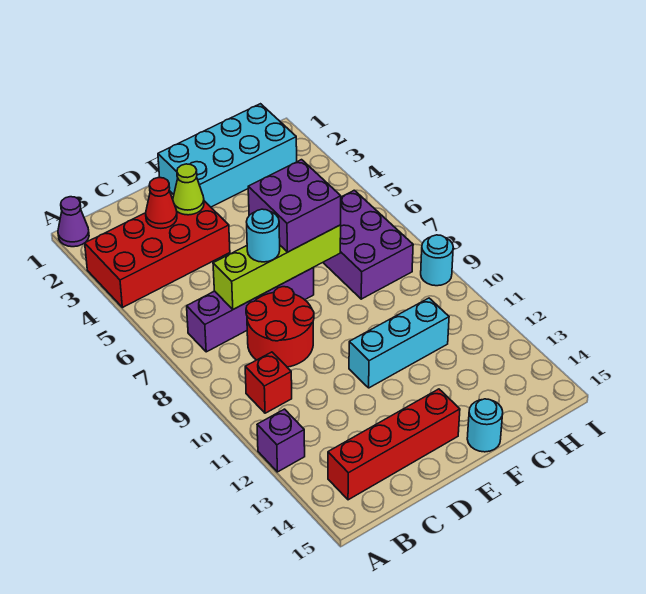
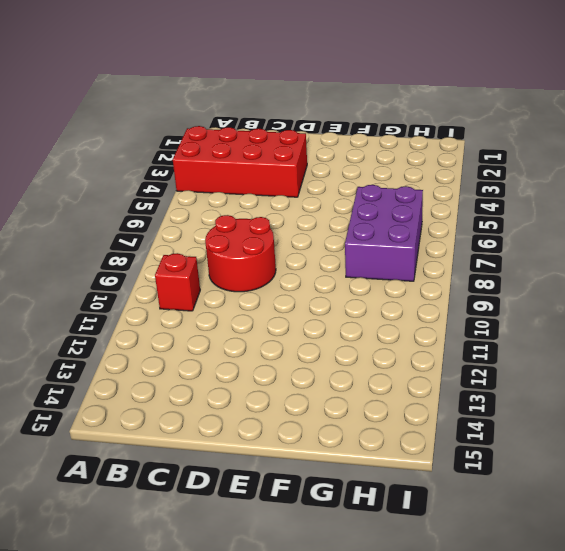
none -> purple cone A1 level 1
none -> purple brick A12 level 1
none -> purple brick B7:E7 level 1

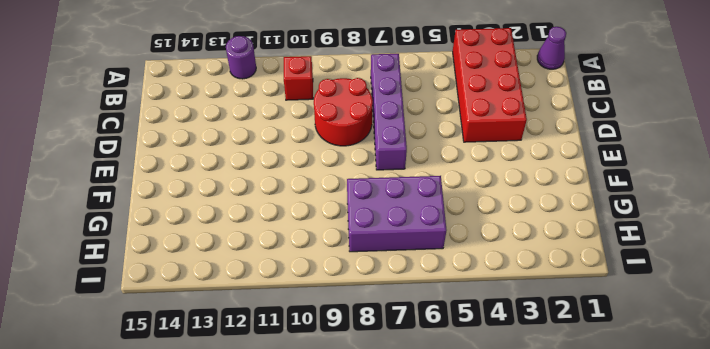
purple round brick A12 level 1 -> purple brick A12 level 1
none -> red brick B14:E14 level 1
none -> cyan brick E1:H2 level 1
none -> cyan brick E11:G11 level 1

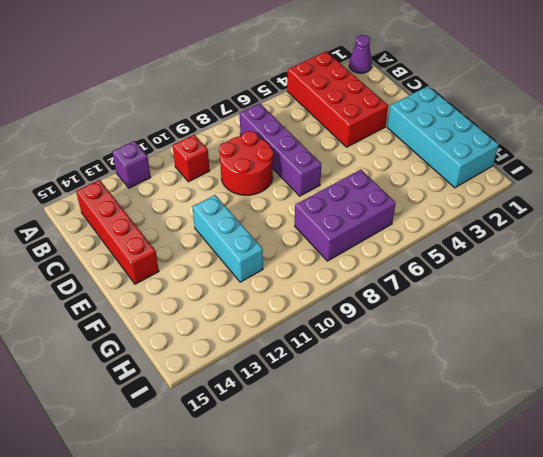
none -> cyan round brick F15 level 1
none -> cyan round brick I9 level 1
none -> red cone C3 level 2

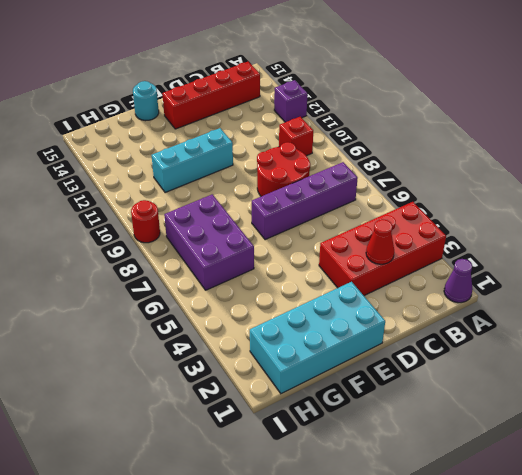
red round brick I9 level 1 -> cyan round brick I9 level 1
none -> lime brick C7:F7 level 2
none -> lime cone D3 level 2
none -> cyan round brick D7 level 3

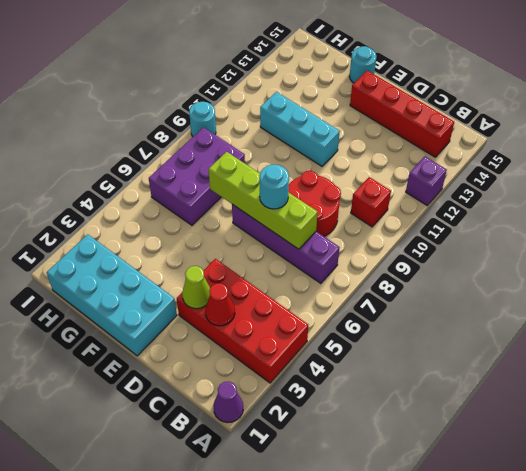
none -> purple brick E6:F7 level 3

